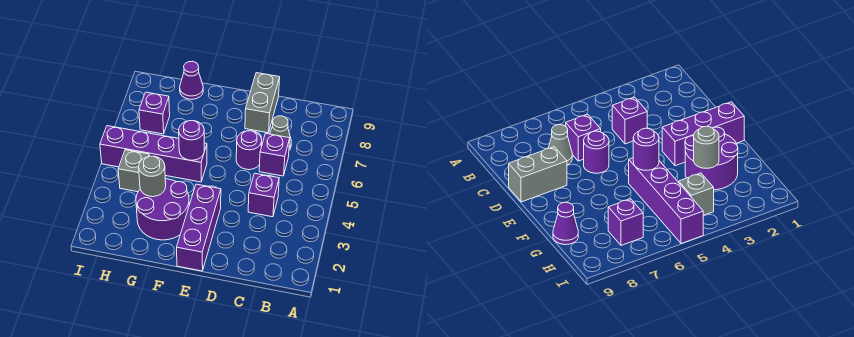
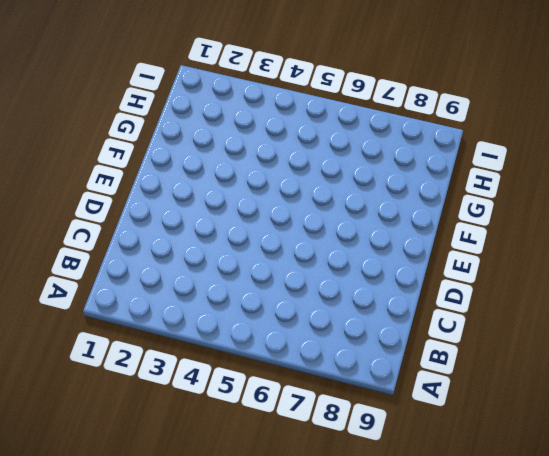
none -> purple brick C4 level 1
none -> purple brick C6 level 1
none -> grey cone C7 level 1

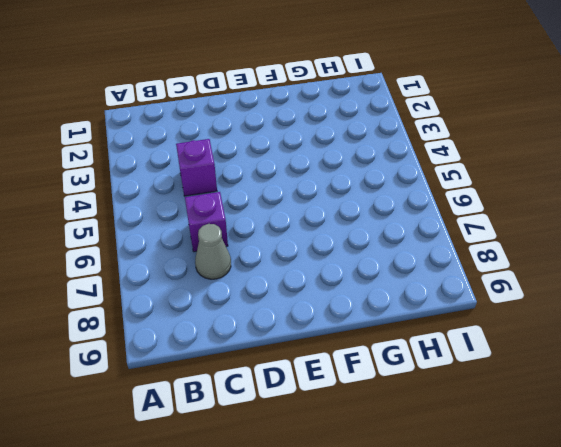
none -> purple round brick D6 level 1
none -> grey brick D8:D9 level 1
none -> purple brick E1:E3 level 1

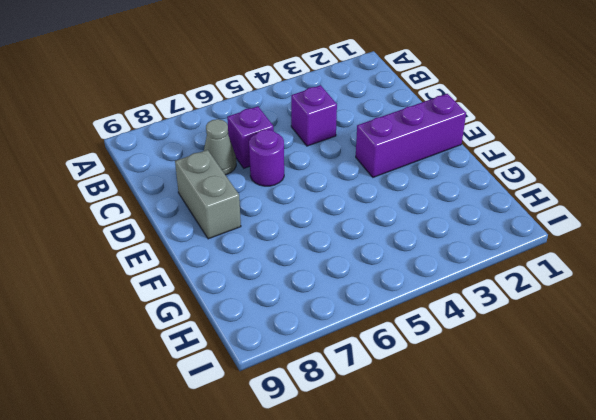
grey brick D8:E8 level 1 -> grey brick D8:D9 level 1
none -> purple round brick F2:G3 level 1
none -> purple brick F5:I5 level 1
none -> purple cone G9 level 1

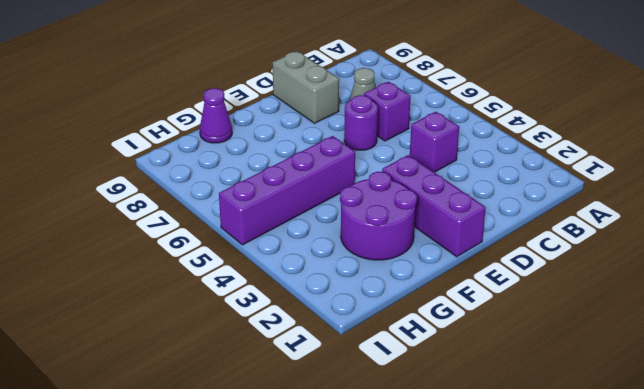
none -> grey brick H4 level 1
none -> purple brick H7 level 1
none -> purple round brick F5 level 2

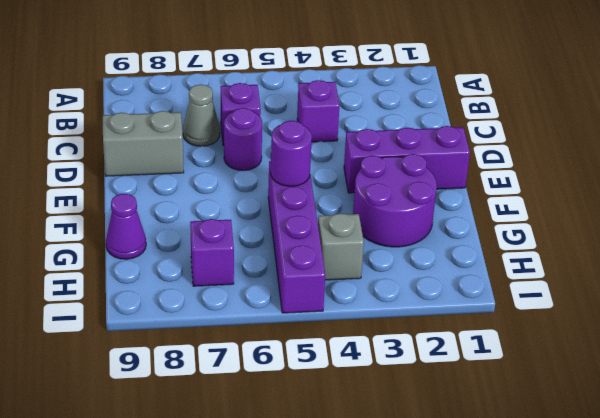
none -> grey round brick G3 level 2

